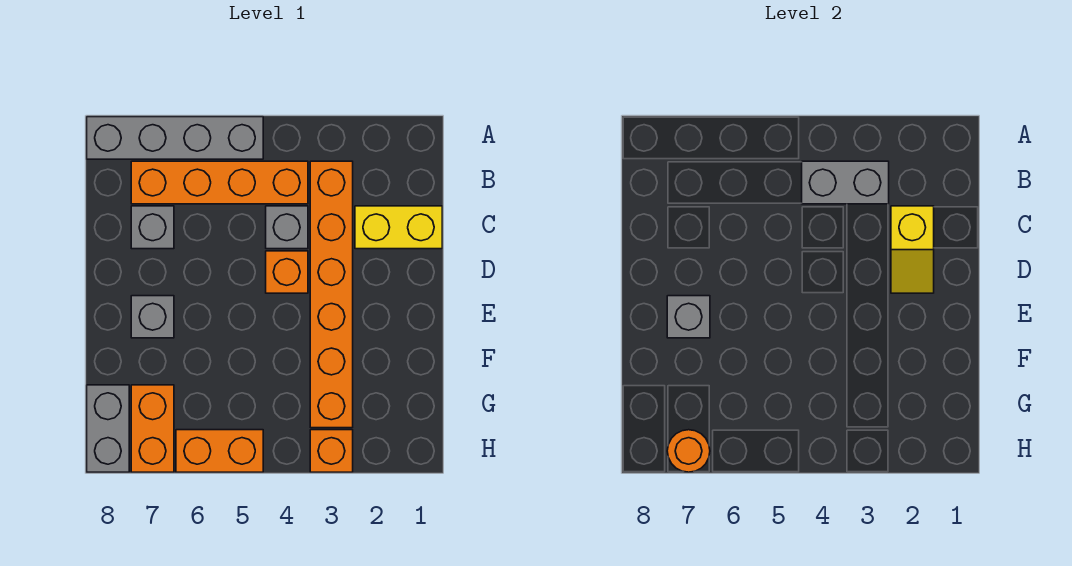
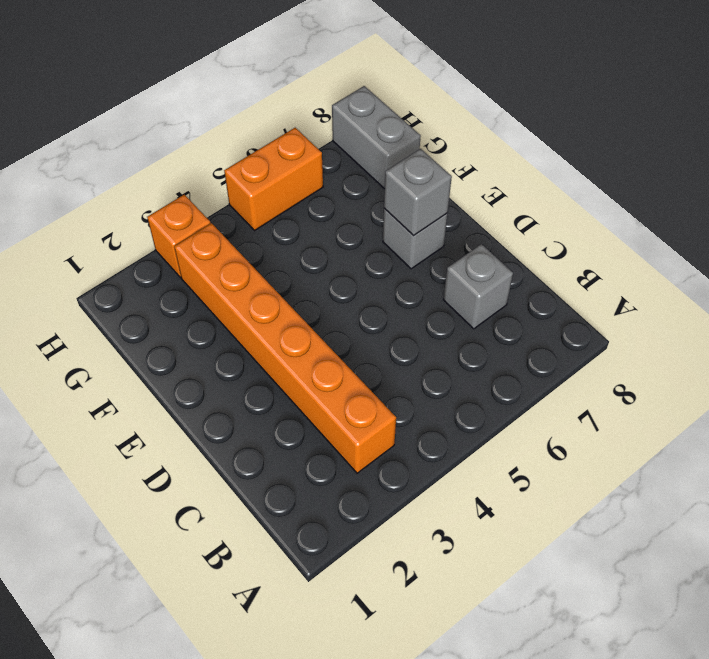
none -> grey brick A5:A8 level 1
none -> orange brick B4:B7 level 1
none -> yellow brick C1:C2 level 1

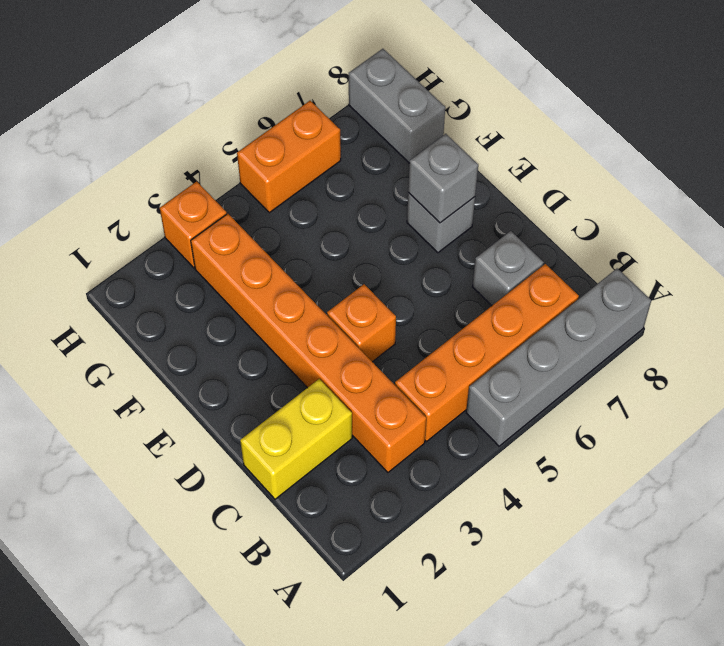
none -> grey brick C4 level 1
none -> orange brick G7:H7 level 1
none -> grey brick B3:B4 level 2

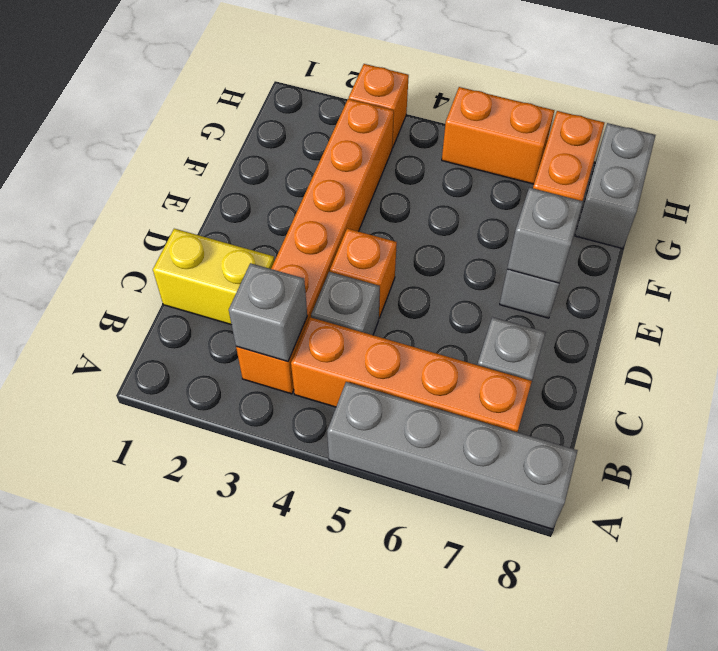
grey brick B3 level 2 -> grey brick B3:B4 level 2
none -> yellow slope C2:D2 level 2 top C
none -> orange round brick H7 level 2

